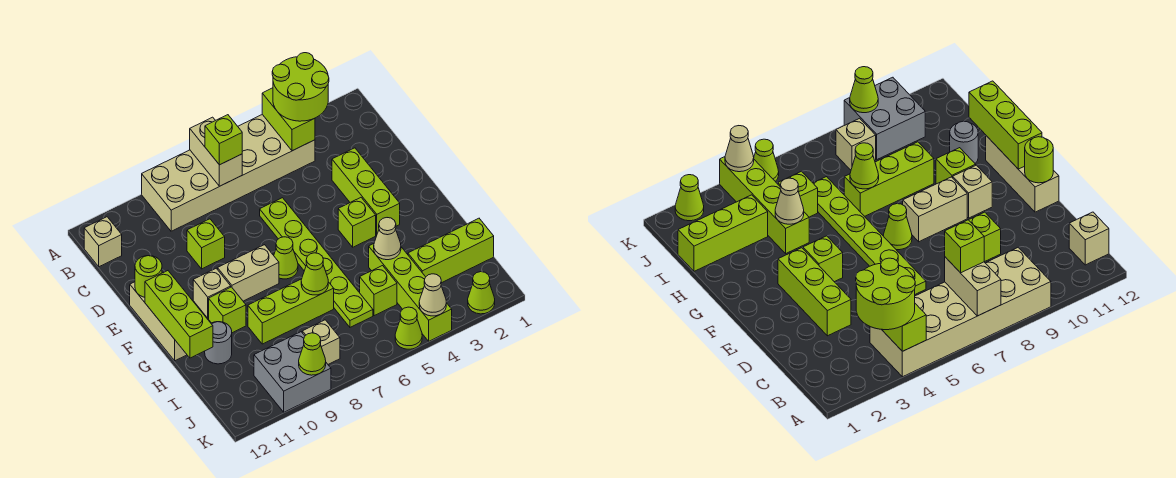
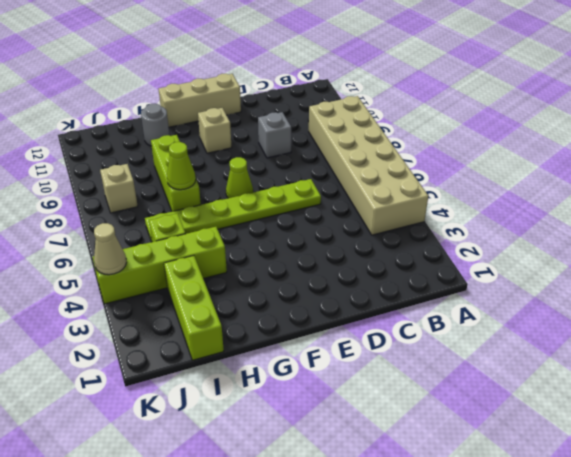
grey brick D9 level 1 -> lime brick D9 level 1
none -> tan brick B12 level 1
none -> lime brick D3:F3 level 1
none -> lime brick F4 level 1
none -> tan brick F8:F9 level 1

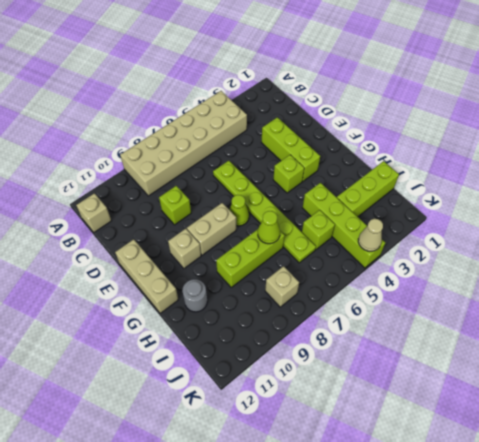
none -> lime brick G10 level 1
none -> grey brick J9:K10 level 1
none -> lime cone K2 level 1
none -> lime cone K5 level 1

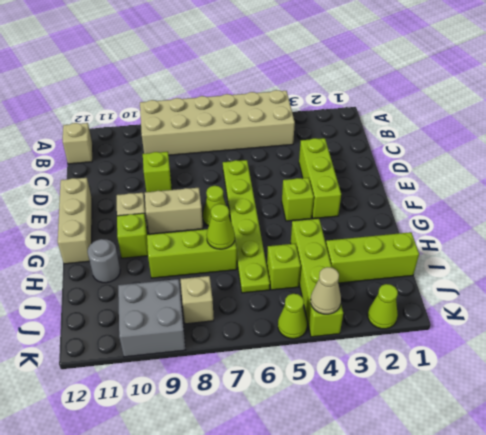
none -> lime brick A4:B4 level 2
none -> tan brick A7:B7 level 2
none -> lime round brick E12 level 2
none -> lime brick F12:H12 level 2

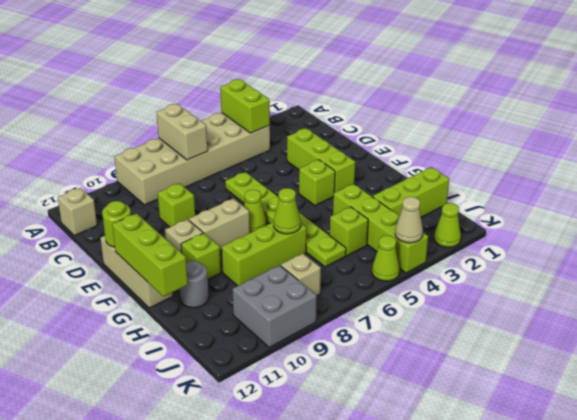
none -> tan cone H4 level 2
none -> lime cone K9 level 2
none -> lime round brick A3:B4 level 3
none -> lime brick B7 level 3

